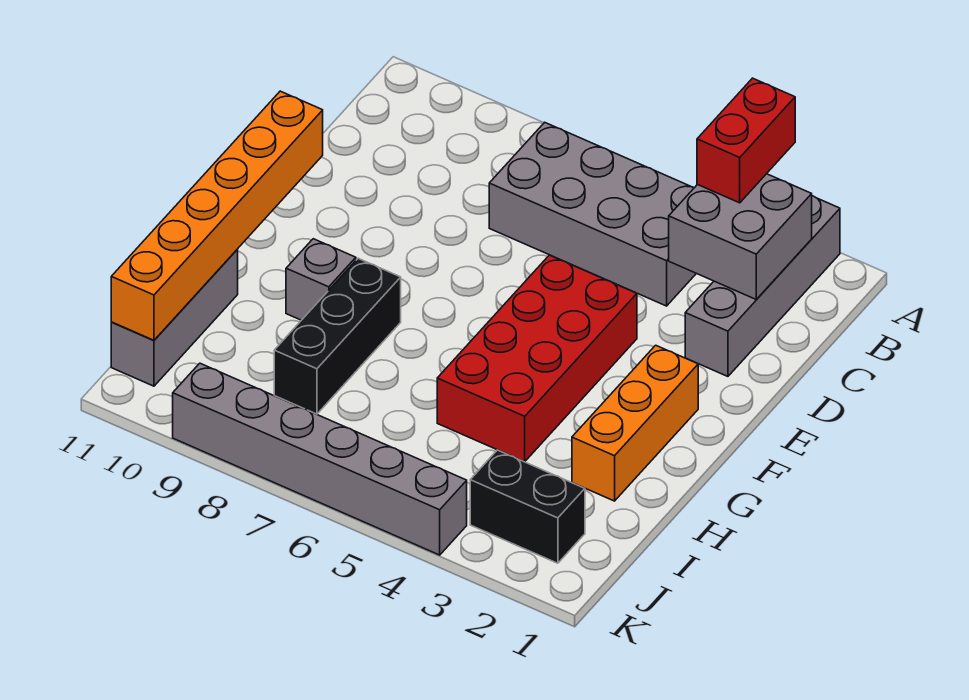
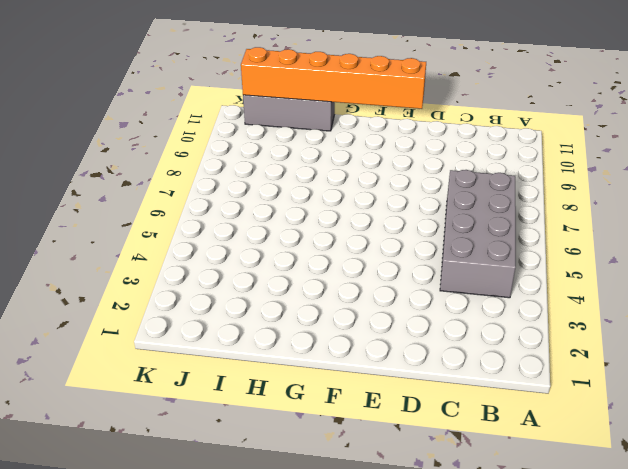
none -> grey brick A2:D2 level 1
none -> red brick E4:H5 level 1
none -> orange brick F2:H2 level 1

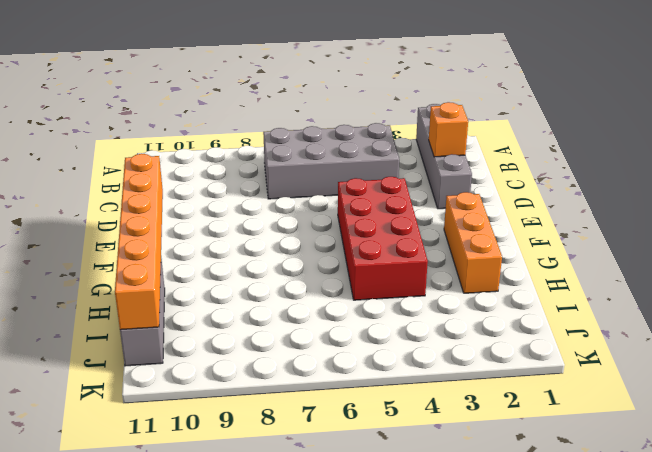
orange brick C2 level 2 -> grey brick B2:C3 level 2
none -> black brick G8:I8 level 1
none -> grey brick G9 level 1
none -> black brick J2:J3 level 1

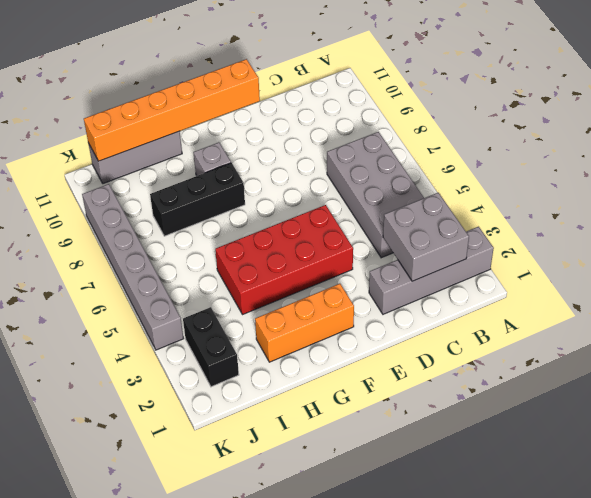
none -> red brick A3:B3 level 3

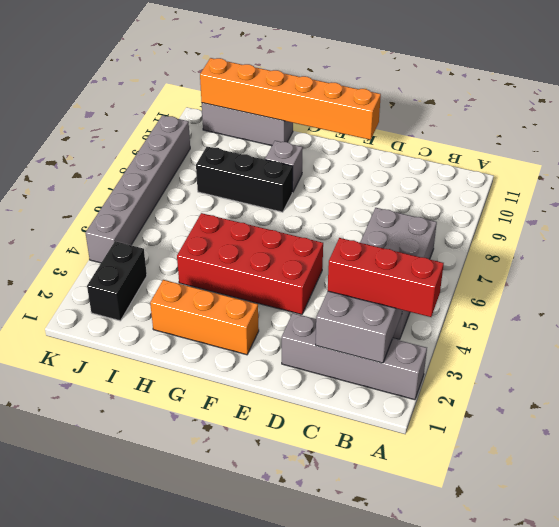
red brick A3:C3 level 3 -> red brick A3:B3 level 3

